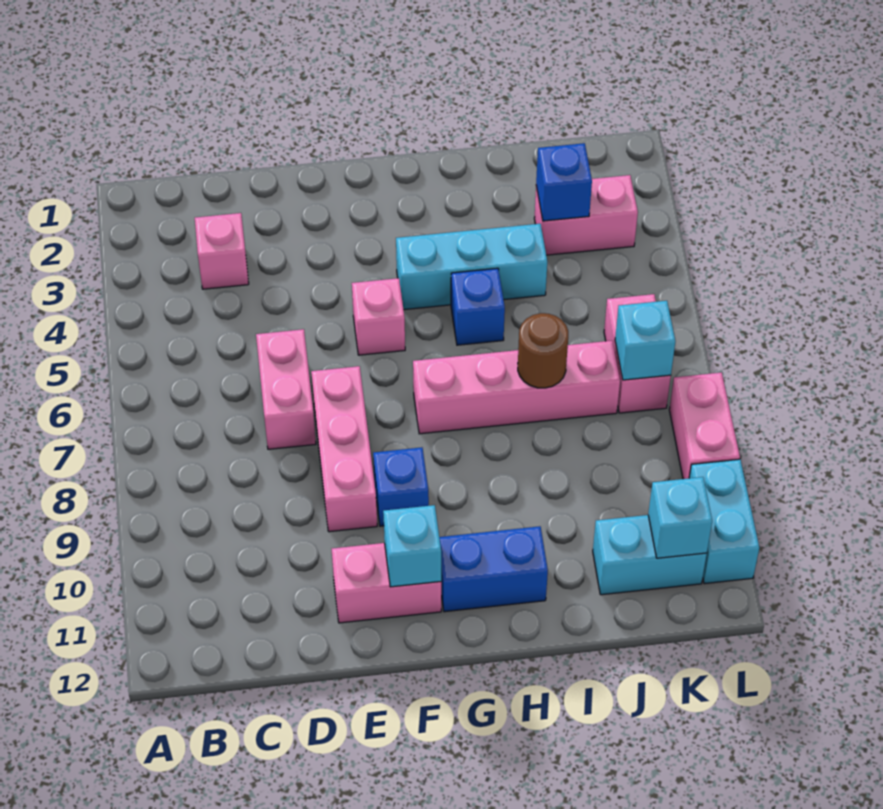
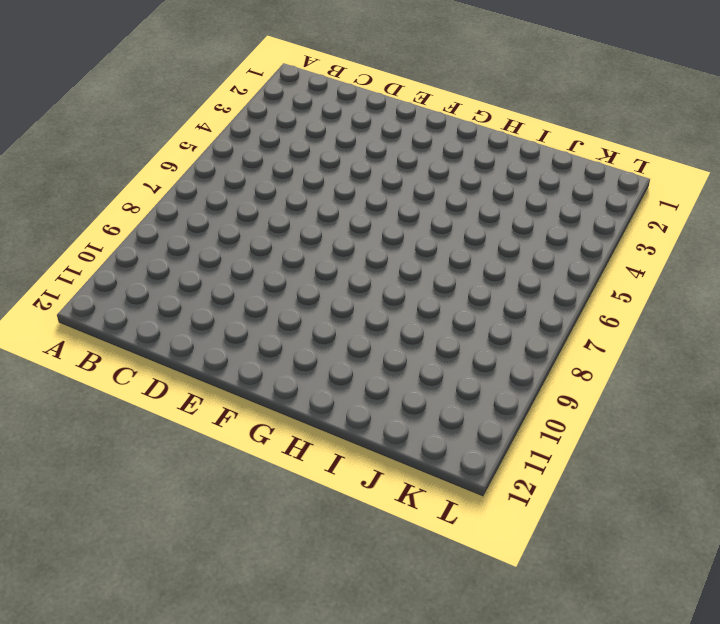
none -> pink brick C3 level 1
none -> pink brick D6:D7 level 1
none -> pink brick E7:E9 level 1

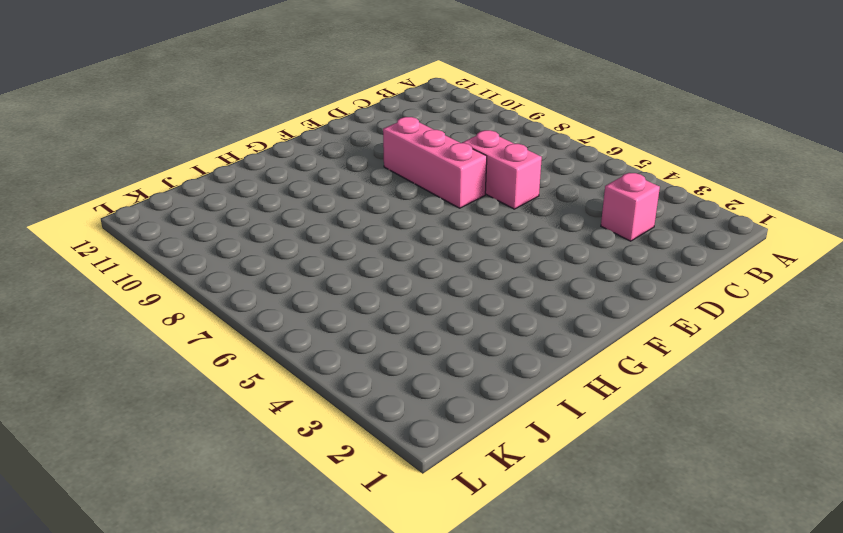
none -> pink brick E11:F11 level 1
none -> pink brick F5 level 1
none -> blue brick F9 level 1

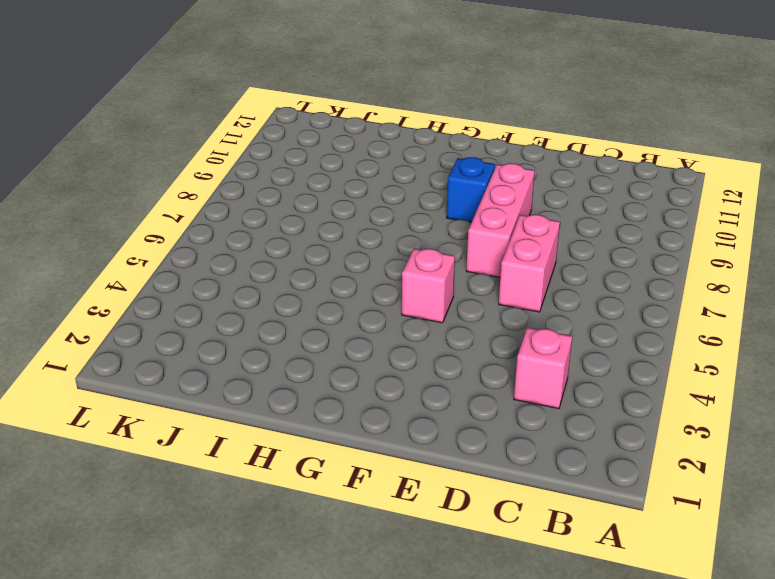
none -> pink brick E11:F11 level 1
none -> cyan brick G4:I4 level 1
none -> pink brick G7:J7 level 1

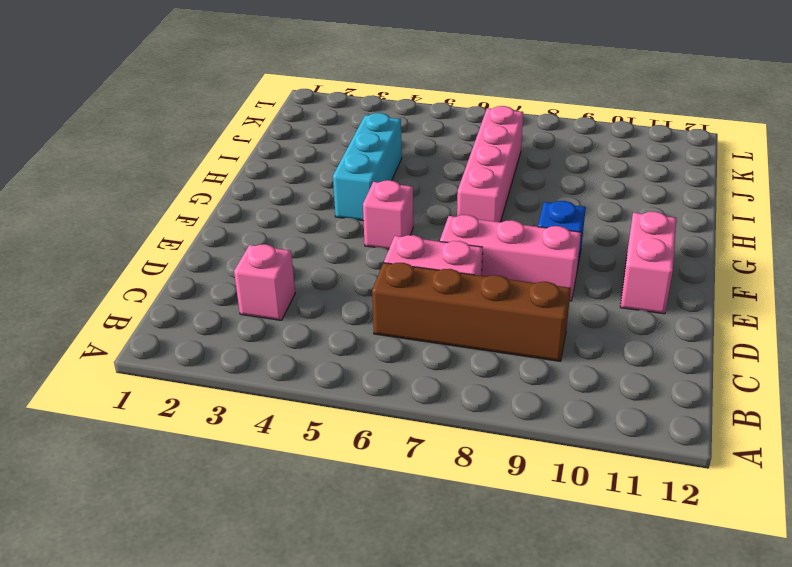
brown brick C6:C9 level 1 -> none
none -> blue brick G11:H11 level 1
none -> blue brick H5 level 1
none -> pink brick J3:K3 level 1

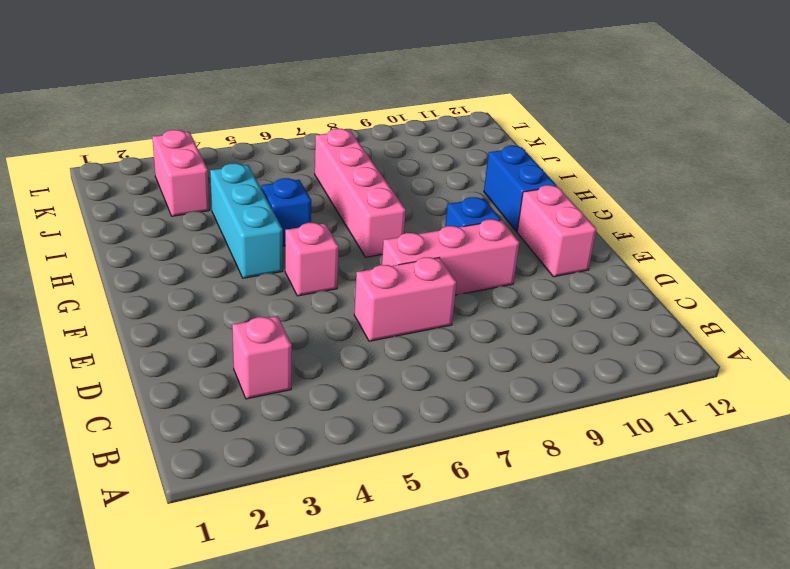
none -> cyan brick J11:K11 level 1
none -> pink brick K6:K7 level 1
none -> pink brick L8:L9 level 1

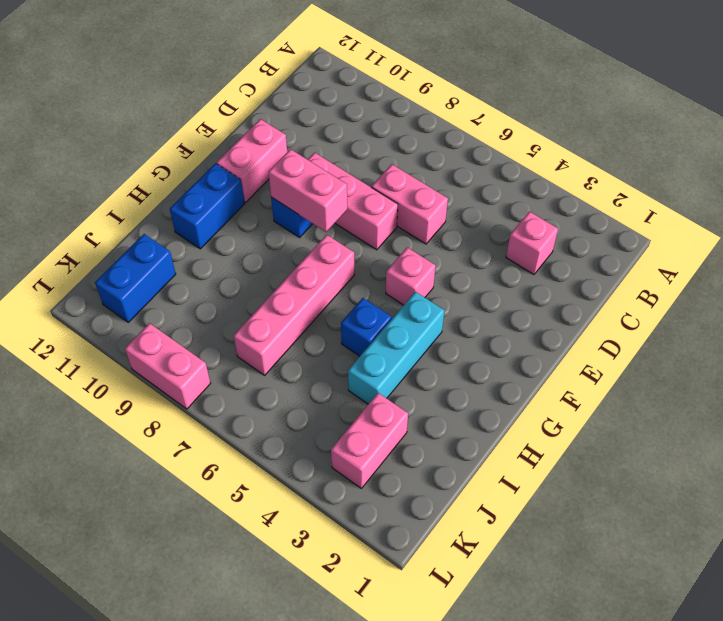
pink brick F8:F9 level 2 -> pink brick K6:K7 level 1
blue brick J11:K11 level 1 -> cyan brick J11:K11 level 1
none -> cyan brick L10:L11 level 1
none -> cyan brick F11 level 2
none -> brown round brick I7 level 2

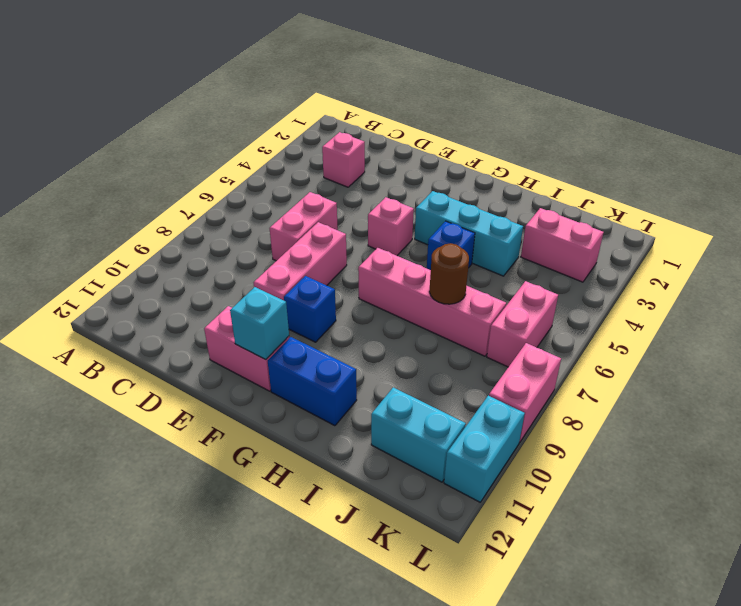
none -> blue brick J3 level 2
none -> cyan brick K7 level 2
none -> cyan brick K11 level 2

